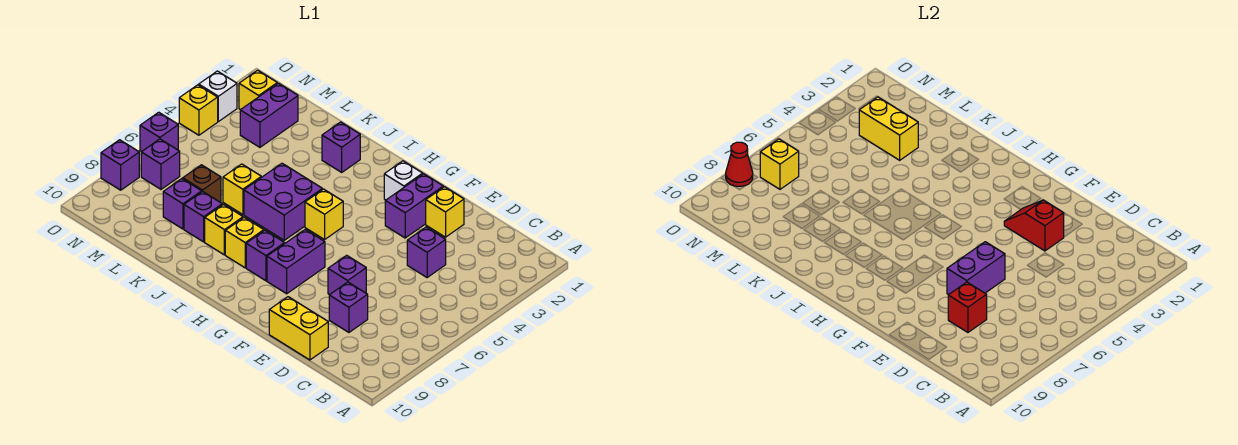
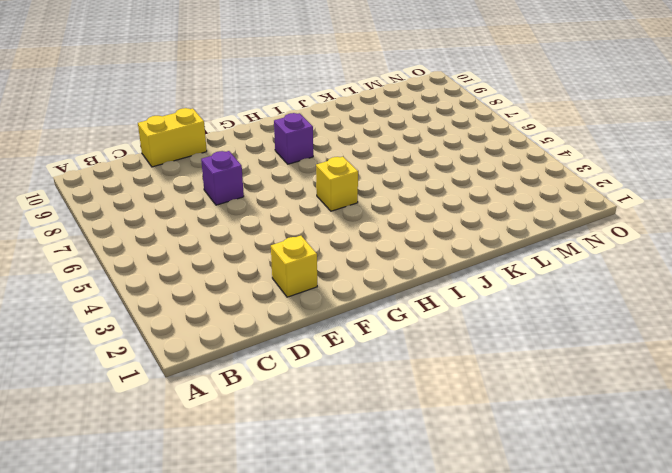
none -> purple brick D4 level 1
none -> purple brick D8 level 1
none -> purple brick F2:F3 level 1
none -> white brick G2 level 1

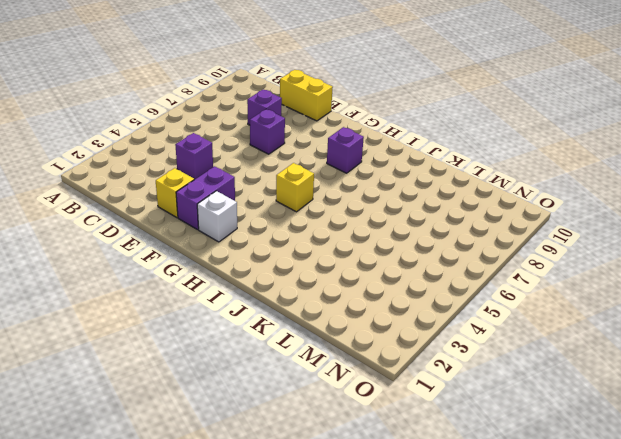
none -> purple brick G7:G8 level 1
none -> purple brick I5:J6 level 1
none -> yellow brick I8 level 1
none -> purple brick J2 level 1

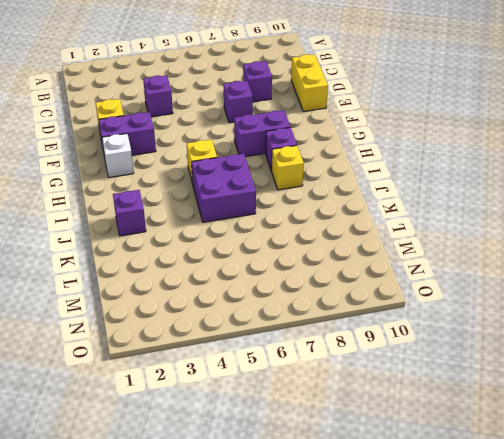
none -> yellow brick J8 level 1
none -> yellow brick K6 level 1
none -> purple brick K8 level 1
none -> brown brick L7 level 1

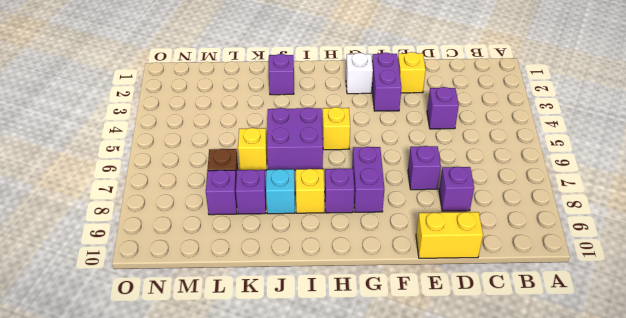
cyan brick J8 level 1 -> yellow brick J8 level 1
none -> purple brick M2:M3 level 1
none -> yellow brick N2 level 1
none -> purple brick N7 level 1
none -> white brick O3 level 1

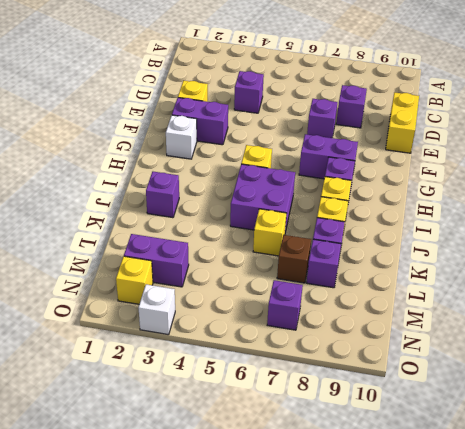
none -> yellow brick O4 level 1
none -> purple brick O6 level 1
none -> purple brick O8 level 1
none -> red brick D8 level 2

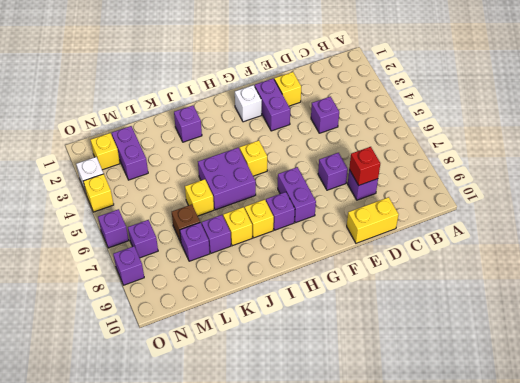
none -> red slope E3:F3 level 2 top E
none -> purple brick E6:E7 level 2
none -> yellow brick L3:M3 level 2
none -> yellow brick N7 level 2

